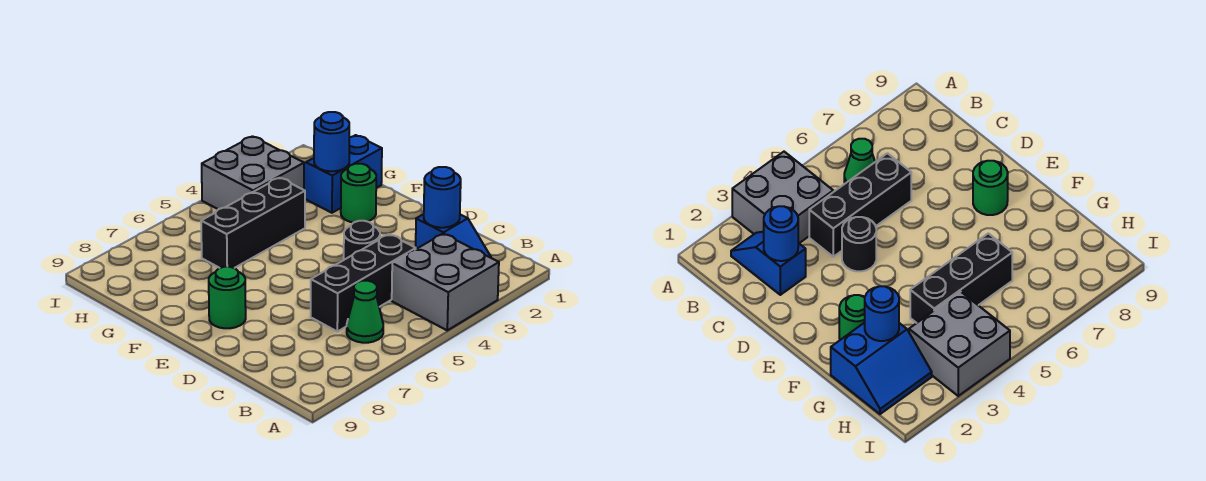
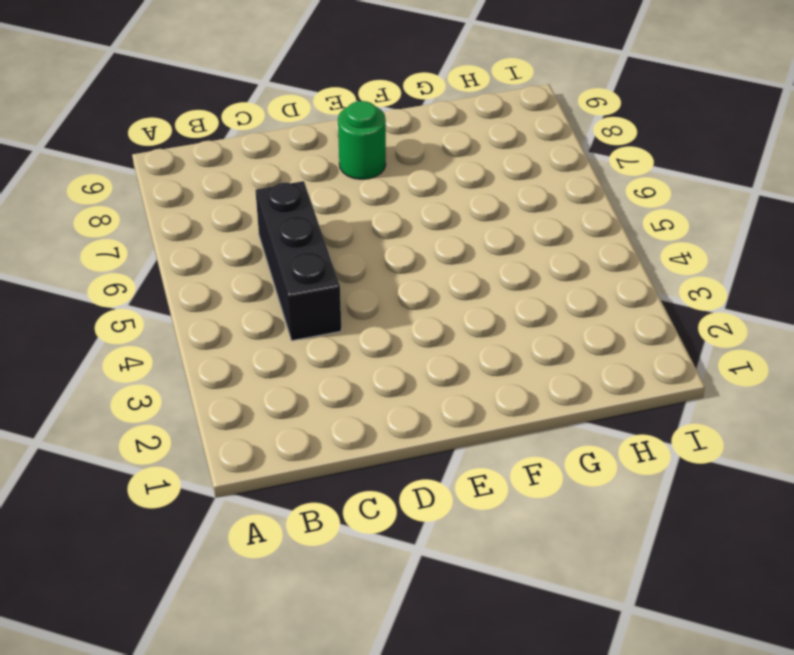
none -> grey brick A3:B4 level 1
none -> blue slope B2:C2 level 1 top C
none -> green cone B6 level 1

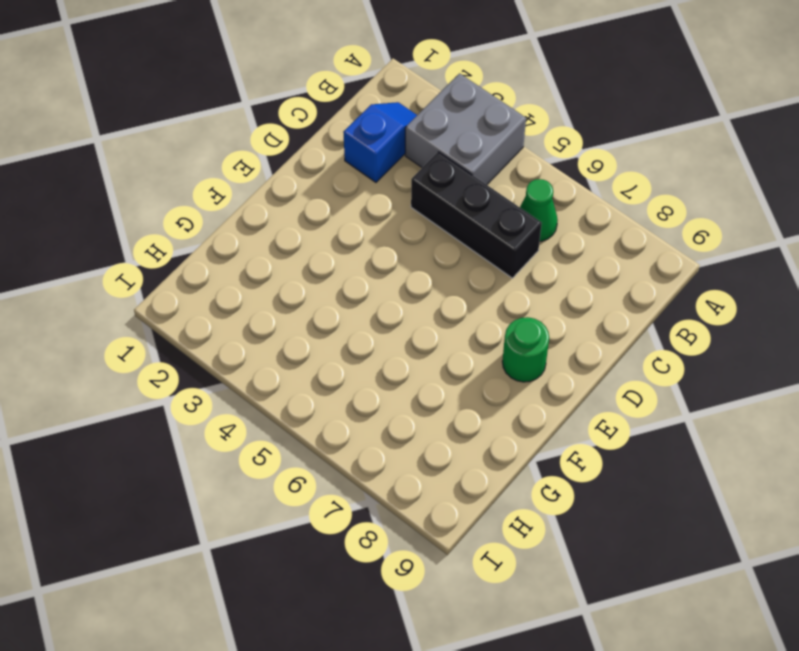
none -> black round brick D4 level 1
none -> green round brick F2 level 1
none -> blue slope G1:H2 level 1 top G

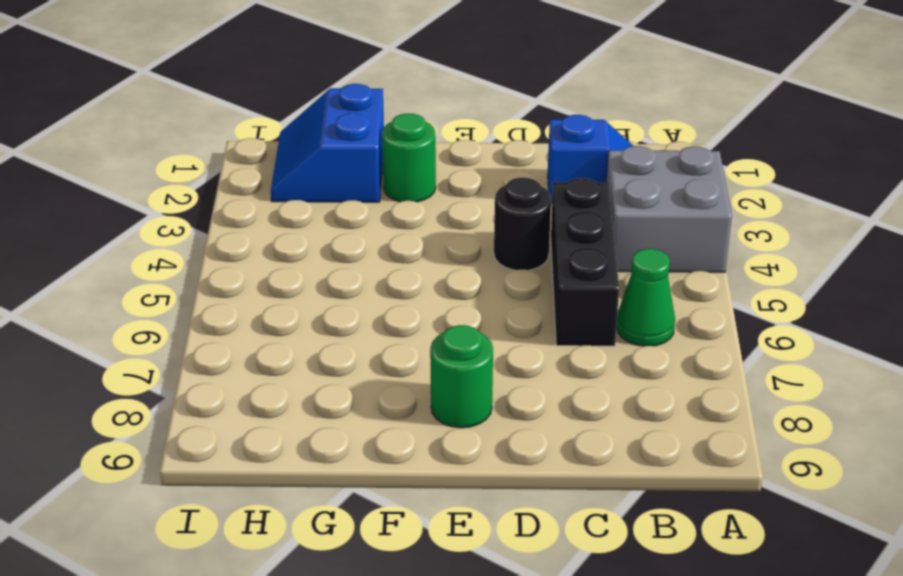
none -> black brick G4:G6 level 1
none -> grey brick H3:I4 level 1
none -> blue round brick C2 level 2

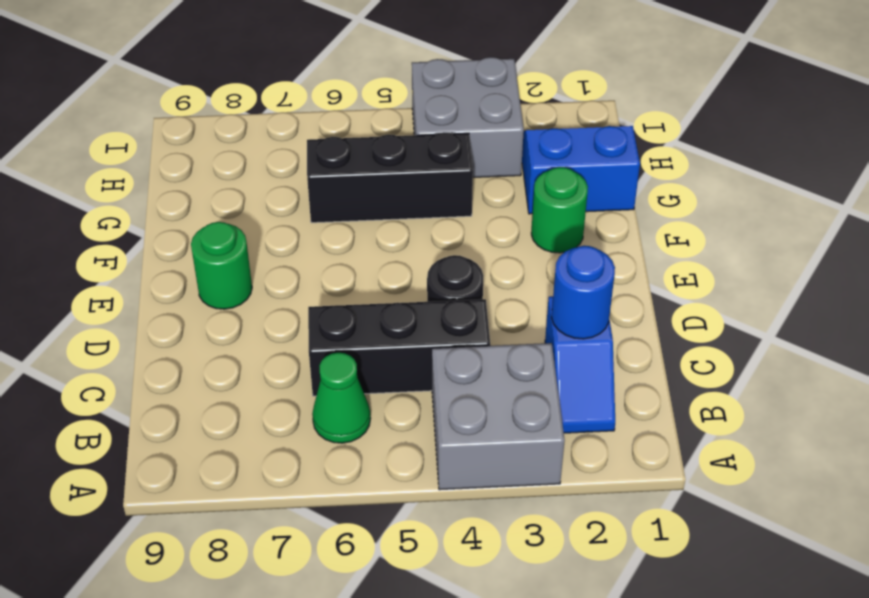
none -> blue round brick G2 level 2

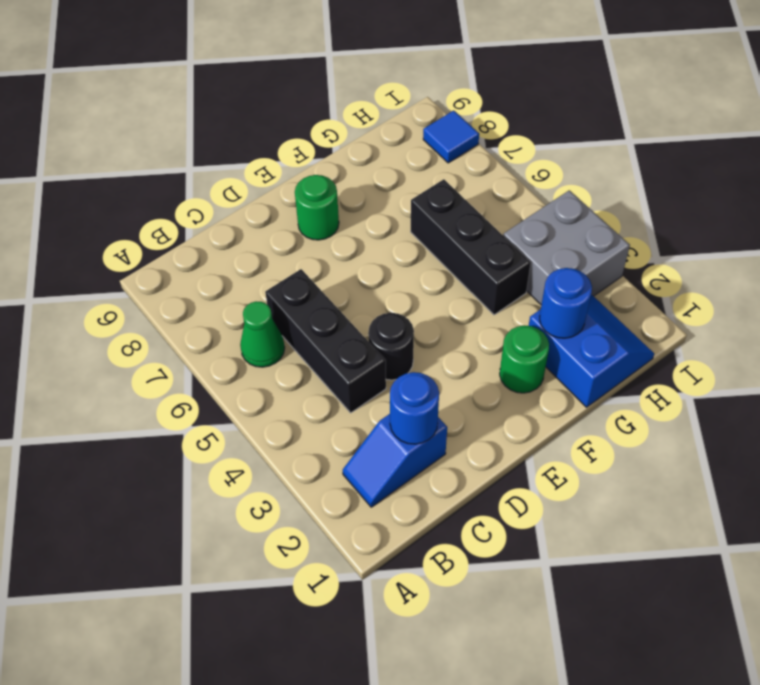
blue tile I8 level 1 -> none
none -> grey brick A3:B4 level 1

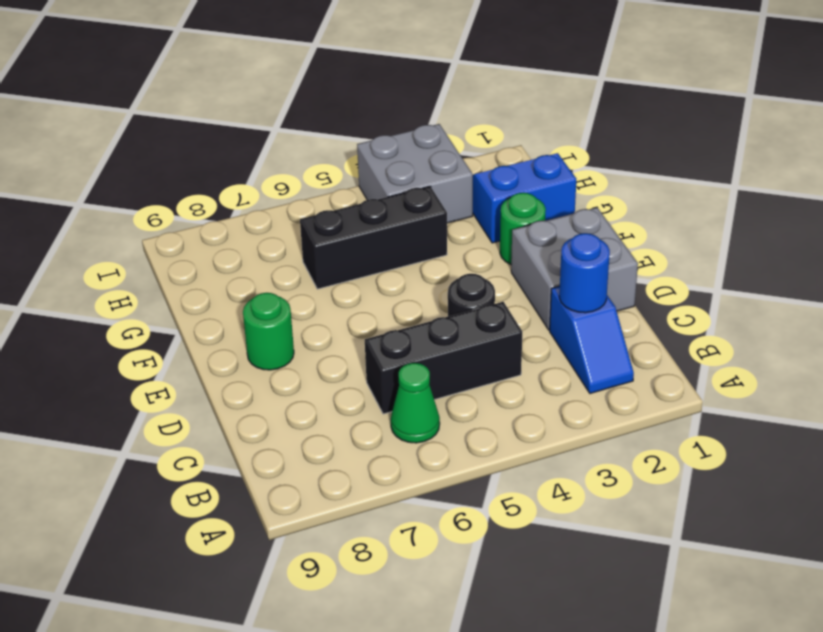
grey brick D1:E2 level 1 -> grey brick A3:B4 level 1
none -> blue round brick G2 level 2

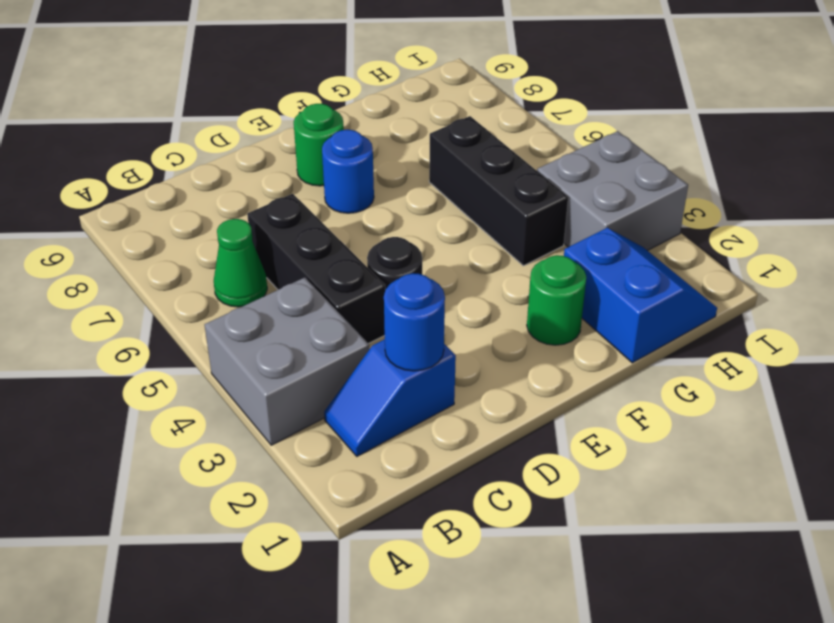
blue round brick E7 level 1 -> blue round brick G2 level 2

